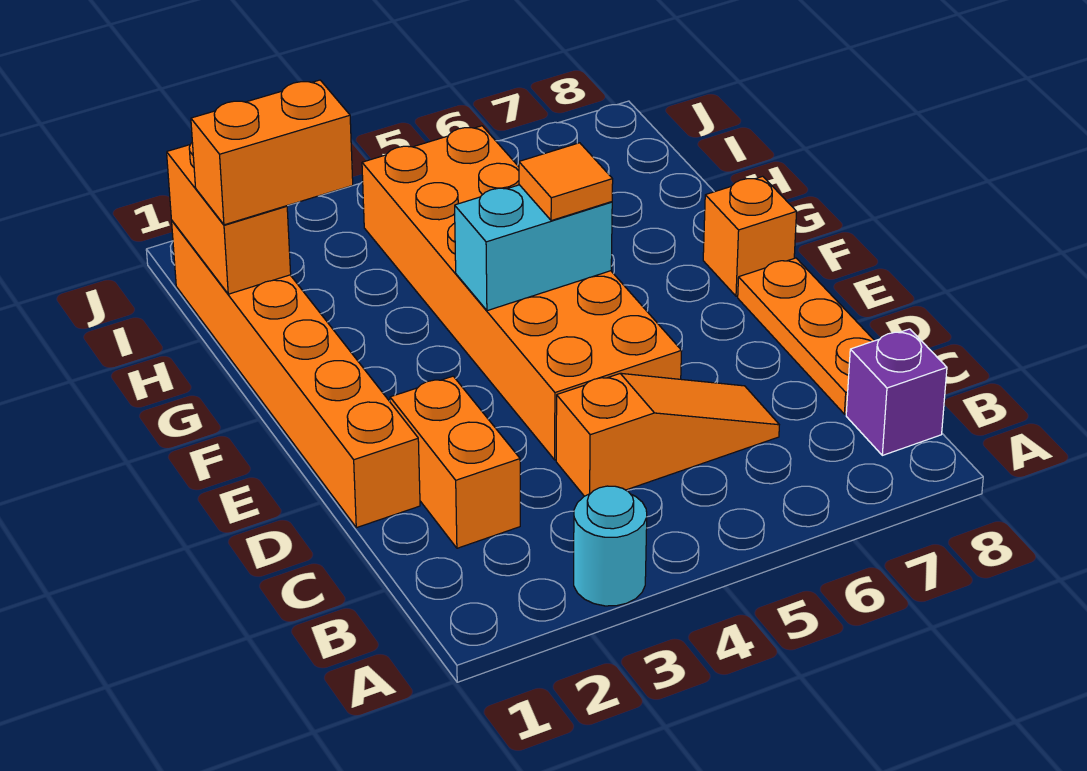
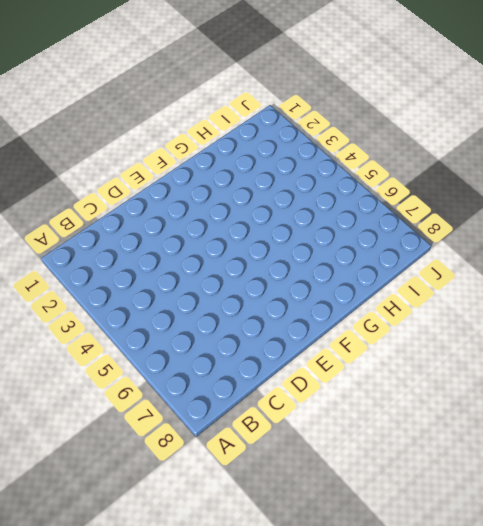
none -> cyan round brick A3 level 1
none -> purple brick B8 level 1
none -> orange brick C2:D2 level 1

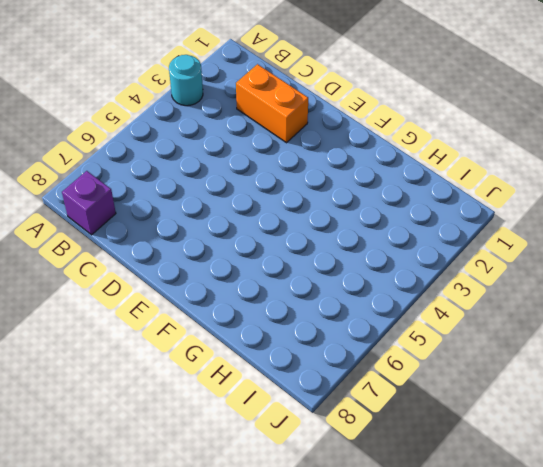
none -> orange slope C4:C6 level 1 top 4
none -> orange plate C8:E8 level 1
none -> orange brick D1:I1 level 1

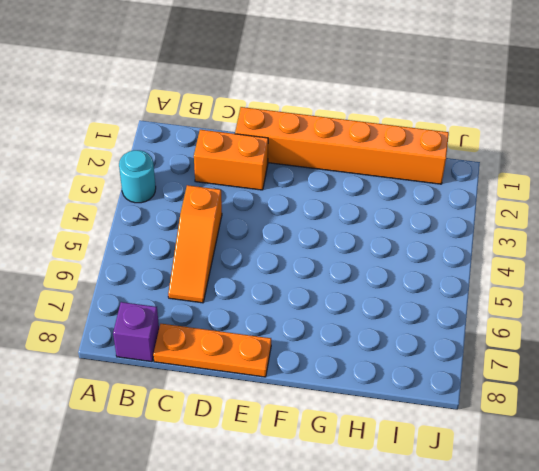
none -> orange brick D4:I5 level 1
none -> orange brick F8 level 1
none -> cyan brick F4:F5 level 2

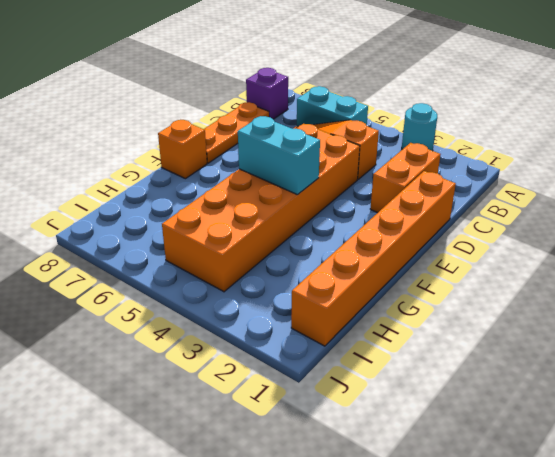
cyan brick B5:B6 level 1 -> none
none -> orange brick H1:I1 level 2
none -> orange tile F5 level 3
none -> orange brick H1:H2 level 3

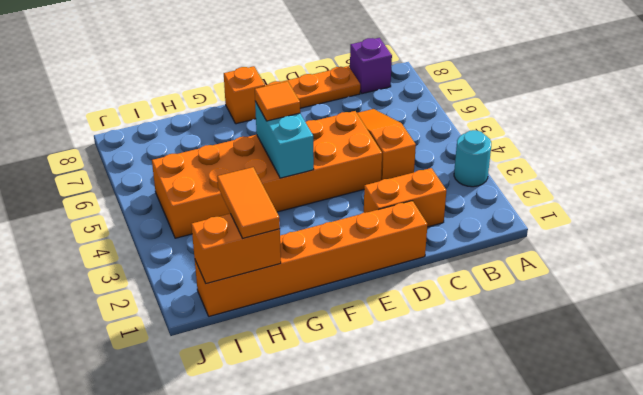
orange tile H1:H2 level 3 -> orange brick H1:H2 level 3

